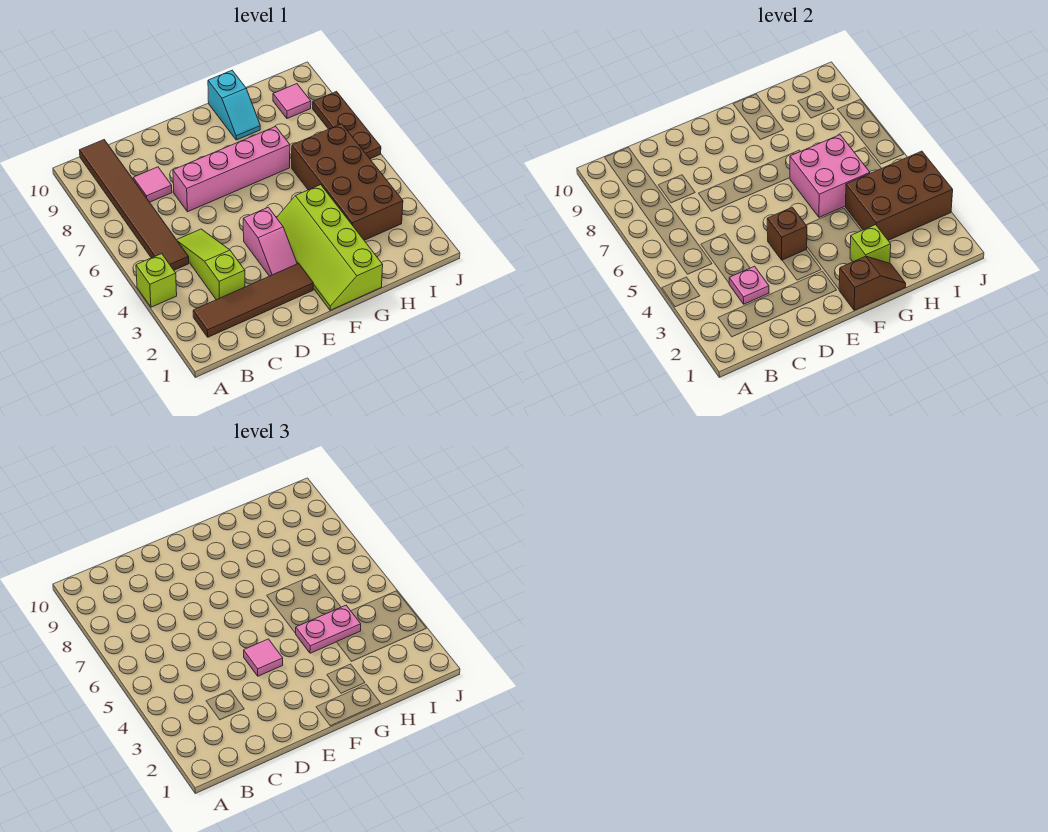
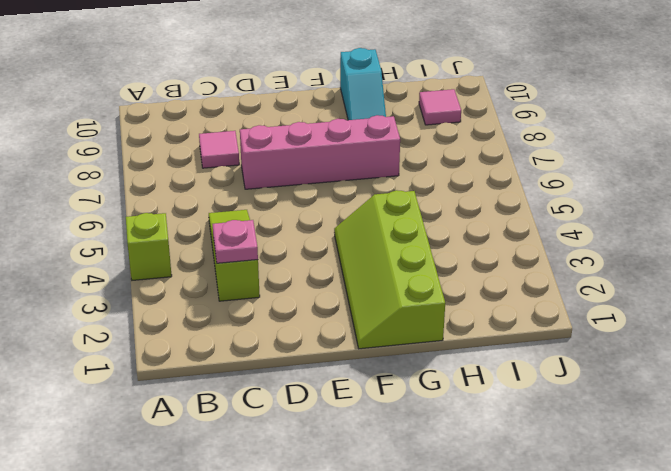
none -> brown tile B2:E2 level 1
none -> brown tile B5:B10 level 1
none -> pink slope E3:E4 level 1 top 4

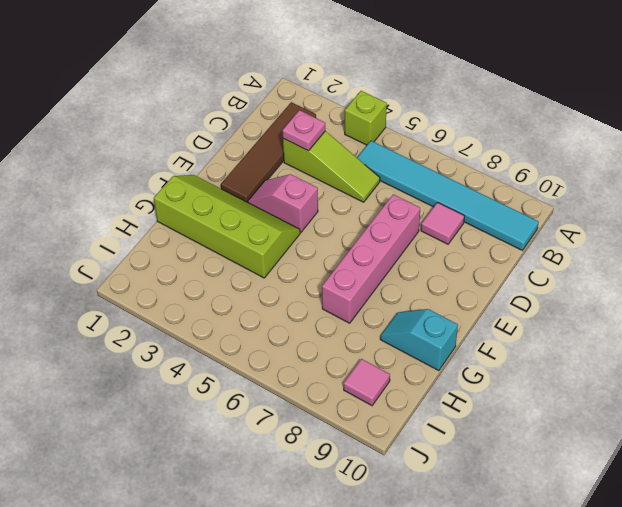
cyan tile B5:B10 level 1 -> brown tile B5:B10 level 1
none -> brown brick H3:I6 level 1
none -> brown plate J6:J8 level 1
none -> brown brick E4 level 2

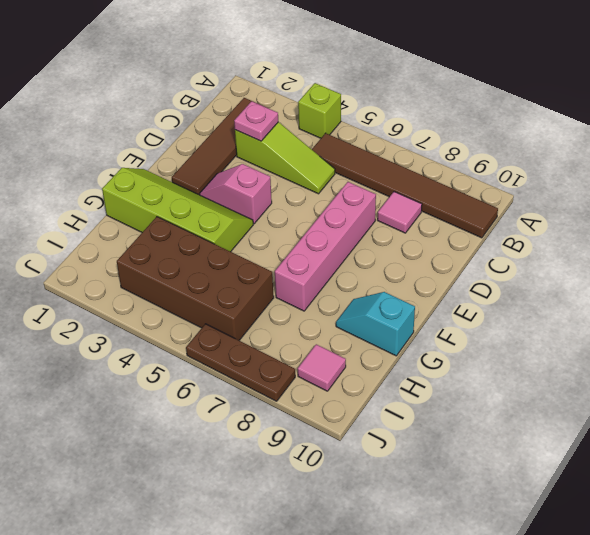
none -> brown brick E4 level 2
none -> brown slope F1:G1 level 2 top F
none -> lime brick G2 level 2

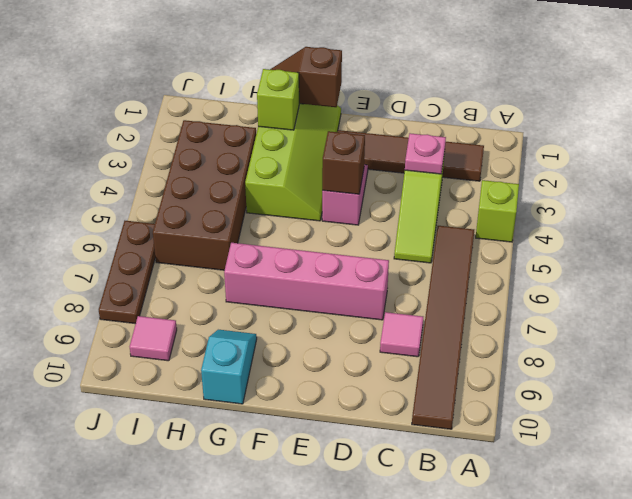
none -> pink brick G5:H6 level 2
none -> brown brick H3:J4 level 2
none -> pink tile E4 level 3

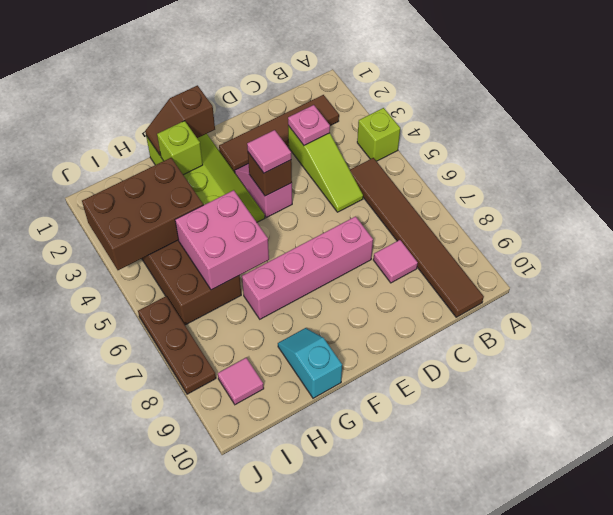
none -> pink plate G4:H4 level 3

